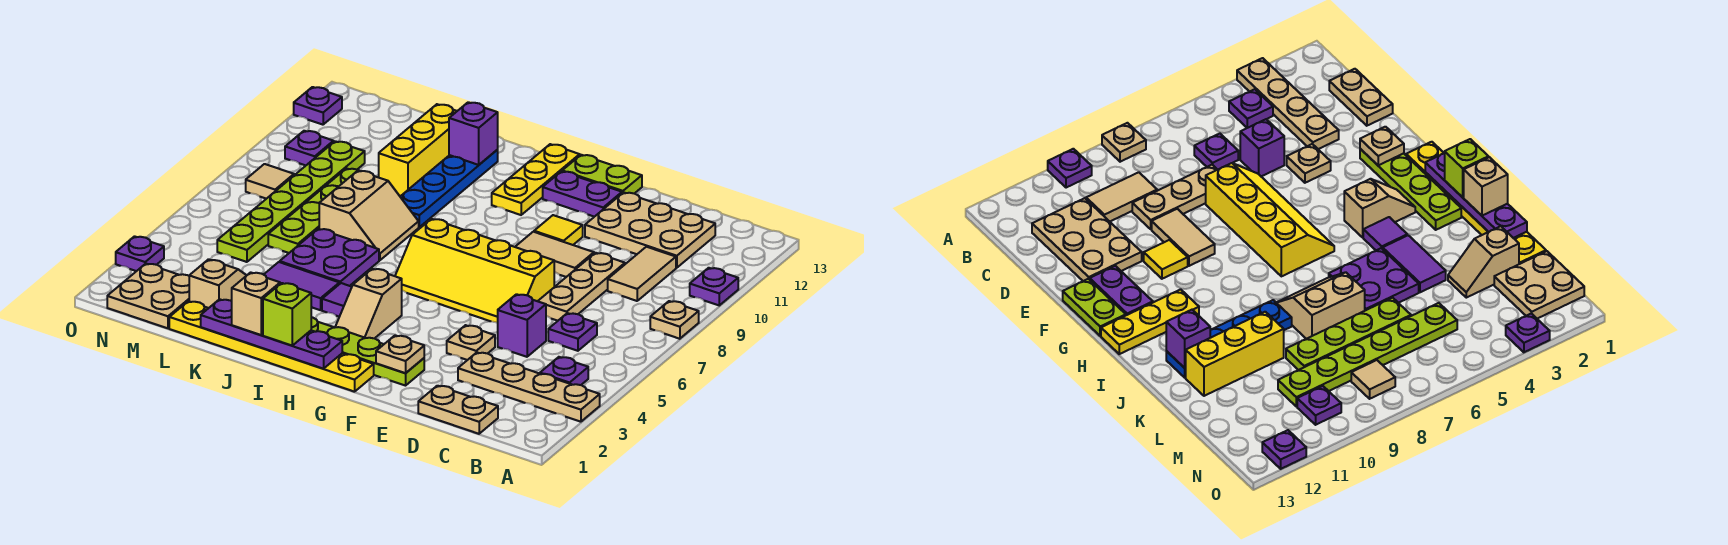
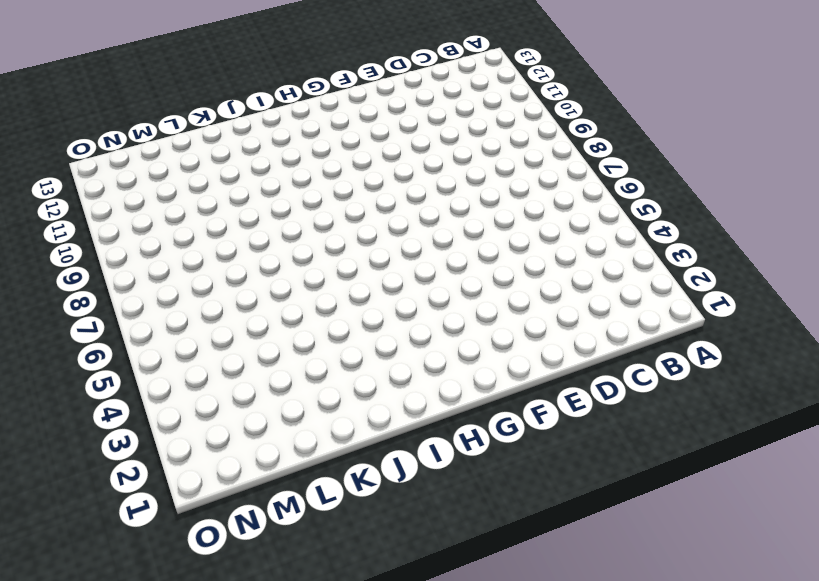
none -> tan plate A3:D3 level 1
none -> tan plate A8 level 1
none -> purple plate A10 level 1
none -> purple plate B4 level 1

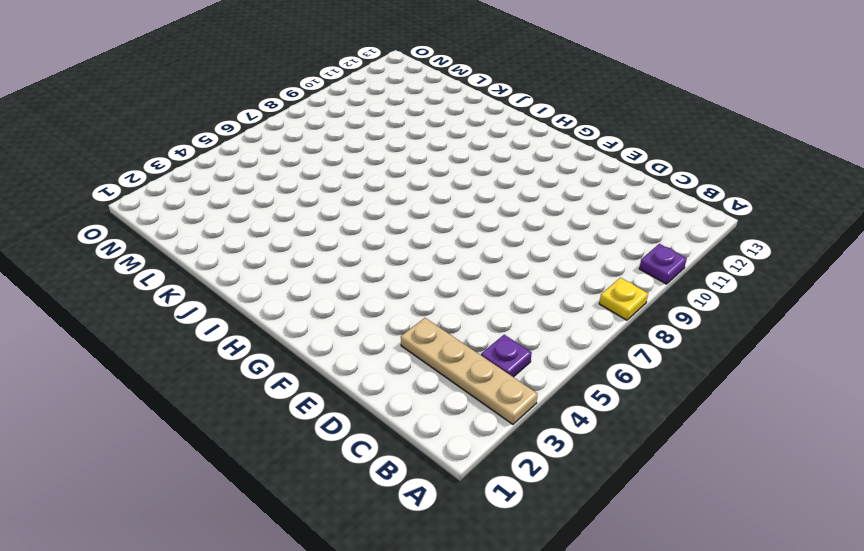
yellow plate A8 level 1 -> tan plate A8 level 1
none -> tan plate C1:D1 level 1
none -> purple plate C6 level 1
none -> tan tile C9:C10 level 1
none -> tan plate C11:E12 level 1

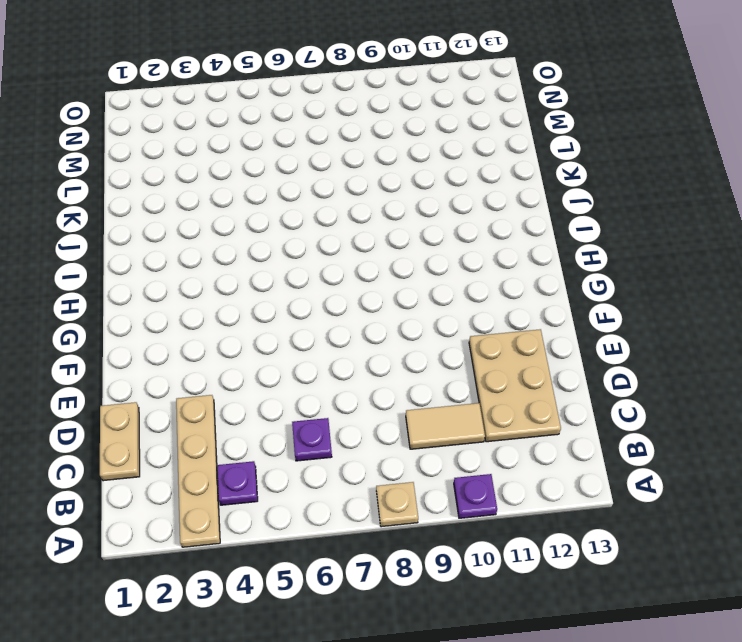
none -> purple brick D5 level 1
none -> tan plate D7:D9 level 1
none -> tan plate E4 level 1
none -> yellow slope E6:H7 level 1 top 7

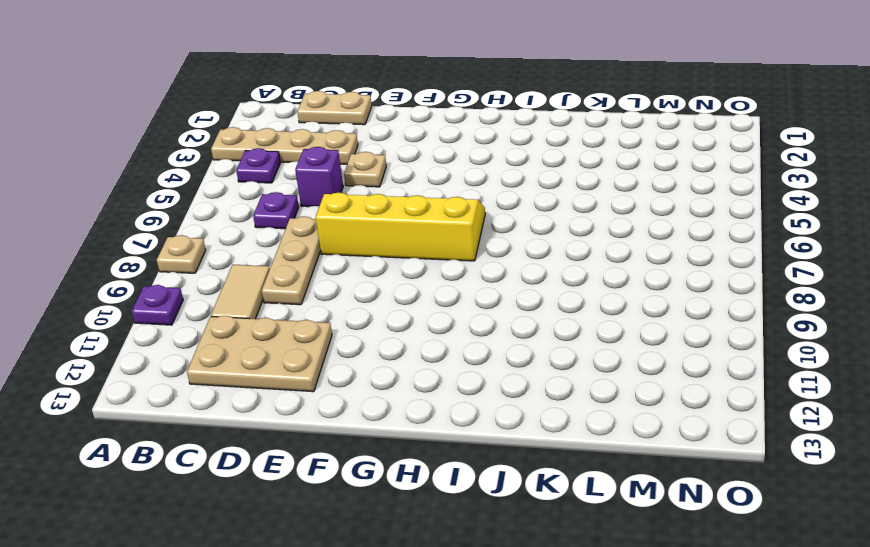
none -> tan tile E9:F9 level 1
none -> lime plate F2:I2 level 1
none -> yellow tile F10 level 1
none -> purple plate F12:G12 level 1

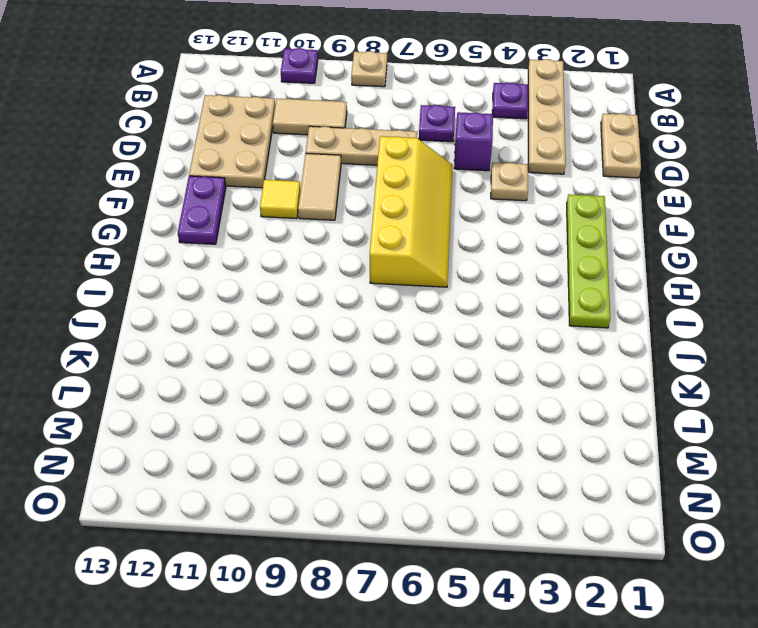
none -> lime plate F13:G13 level 1
none -> yellow plate G1:L1 level 1
none -> tan slope H3:H4 level 1 top 4
none -> yellow plate H11:H13 level 1

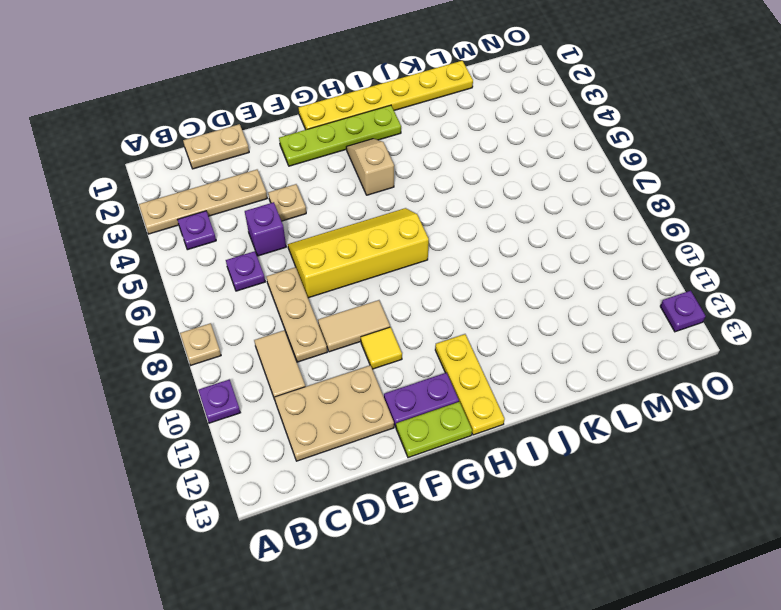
none -> purple tile I4 level 1
none -> purple tile J4:K4 level 1
none -> purple plate J5:K6 level 1
none -> tan slope J7:K8 level 1 top K

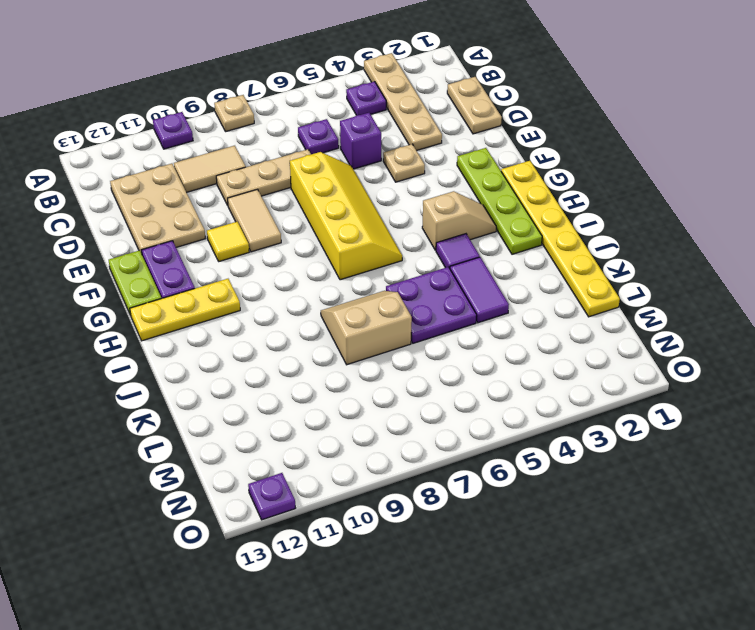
none -> blue plate J9:J12 level 1
none -> yellow brick K10:K12 level 1
none -> tan slope L2:L3 level 1 top 2
none -> lime plate L6:L9 level 1

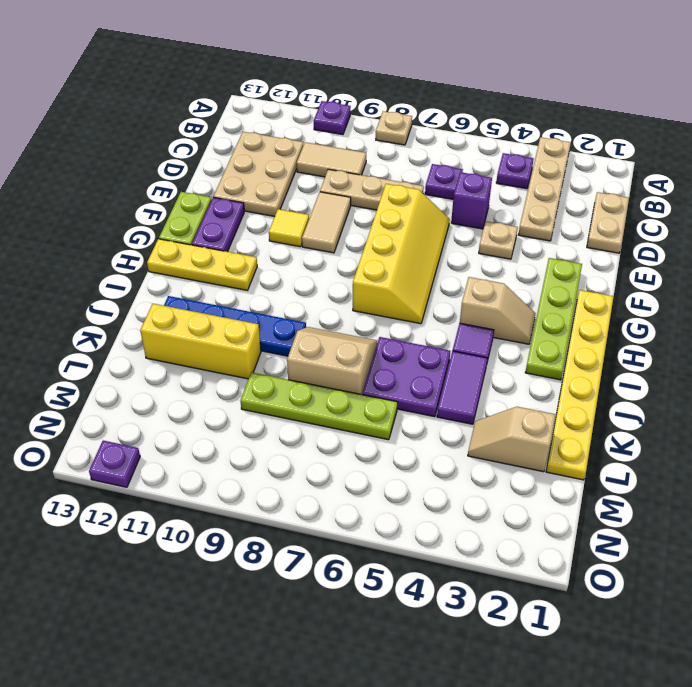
none -> tan plate M1:N2 level 1
none -> lime plate M5:M10 level 1
none -> tan tile N8 level 1
none -> purple plate N10 level 1

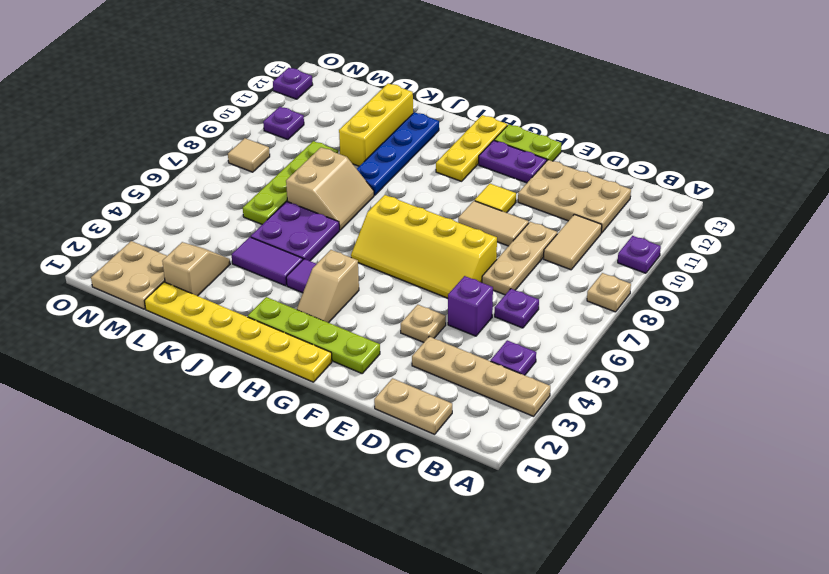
none -> lime plate M5:M10 level 1
none -> purple plate O3 level 1
none -> tan plate F2 level 2
none -> purple plate H1:K1 level 2

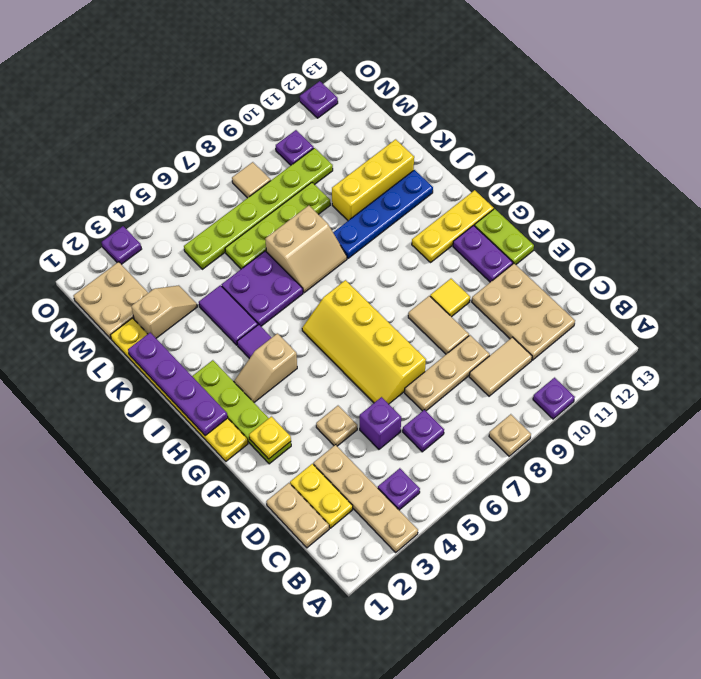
yellow plate C2:D2 level 1 -> none
yellow plate F2 level 2 -> tan plate F2 level 2
none -> purple brick J12 level 2
none -> lime brick I1 level 3
none -> tan brick J1 level 3

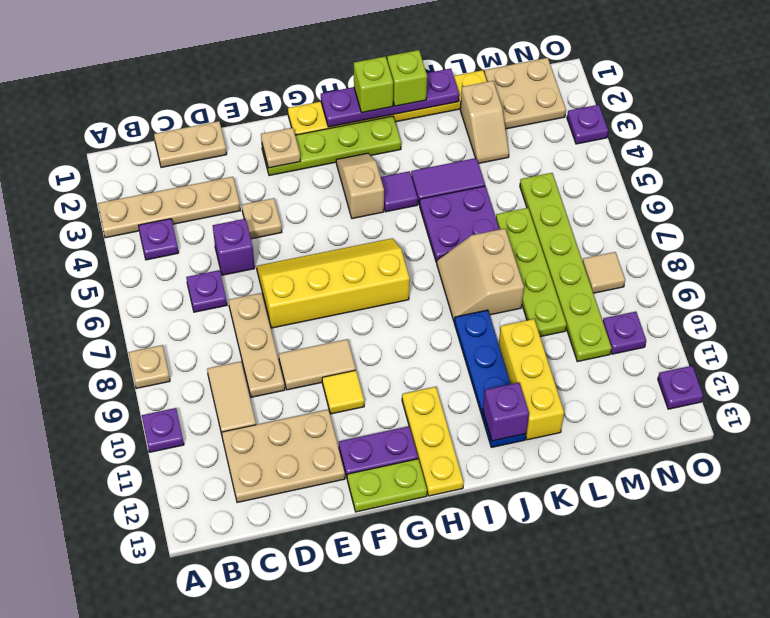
lime brick J1 level 3 -> tan brick J1 level 3

